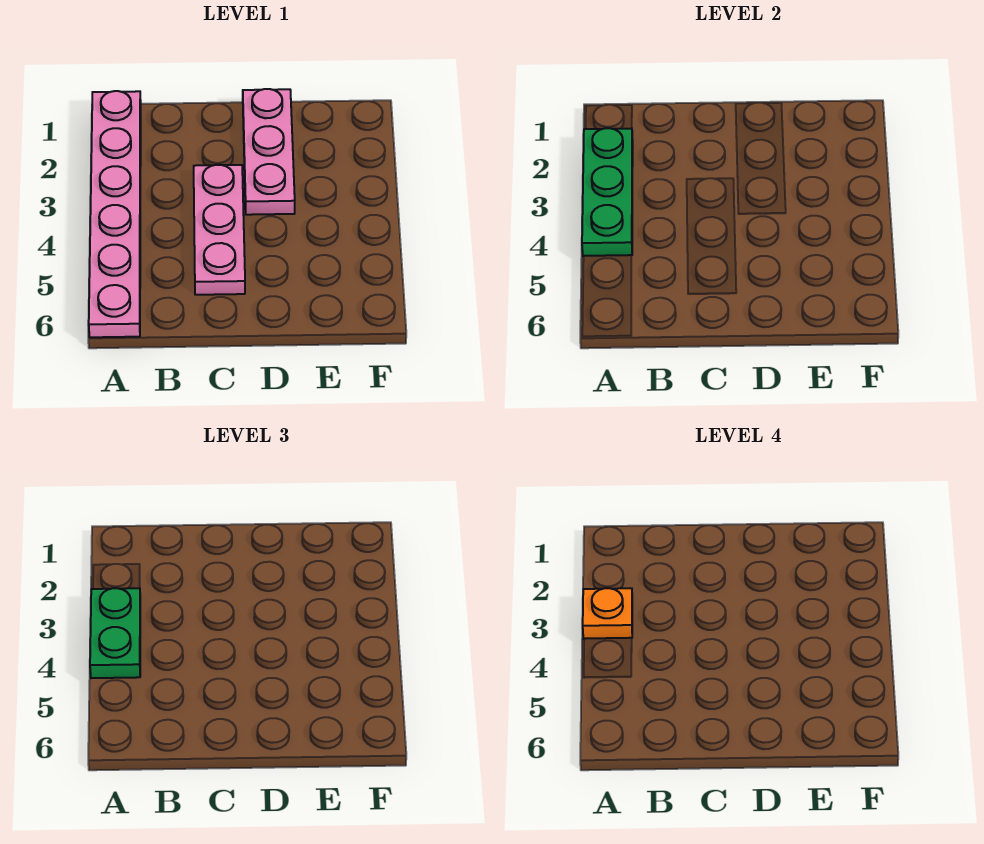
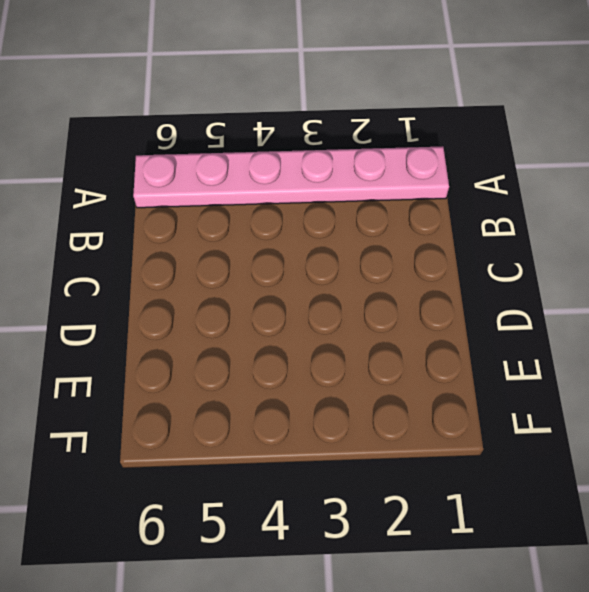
none -> pink plate C3:C5 level 1
none -> pink plate D1:D3 level 1

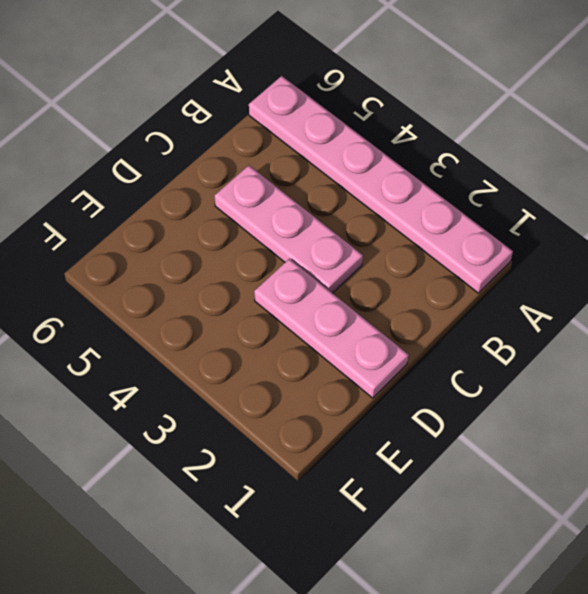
none -> green plate A2:A4 level 2
none -> green plate A3:A4 level 3

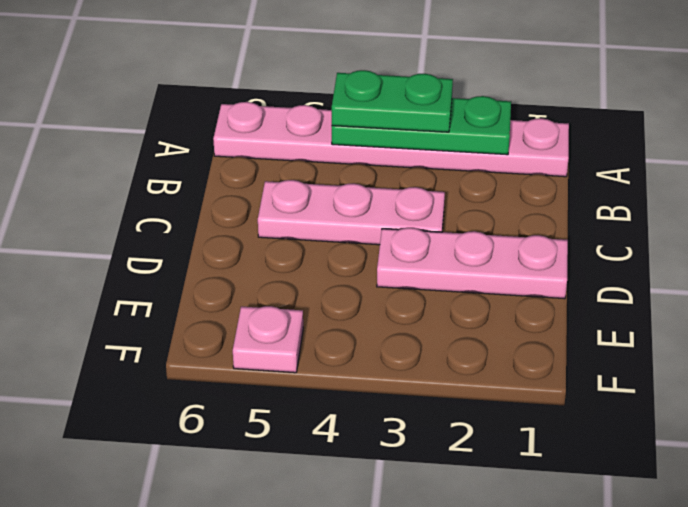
pink plate F5 level 1 -> none
none -> orange plate A3 level 4

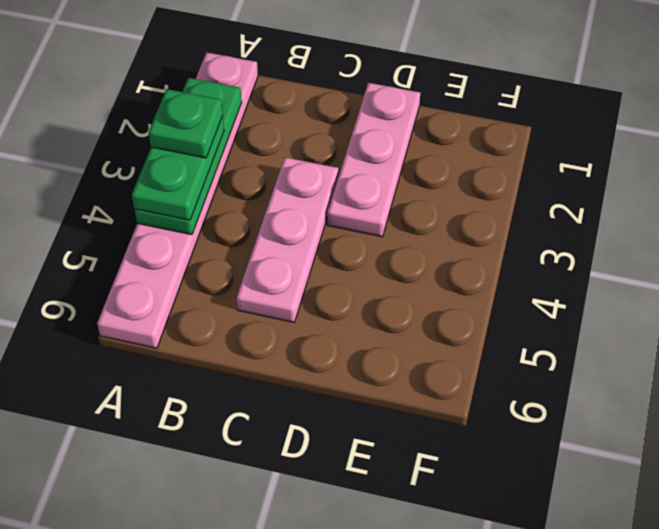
green plate A3 level 4 -> orange plate A3 level 4

